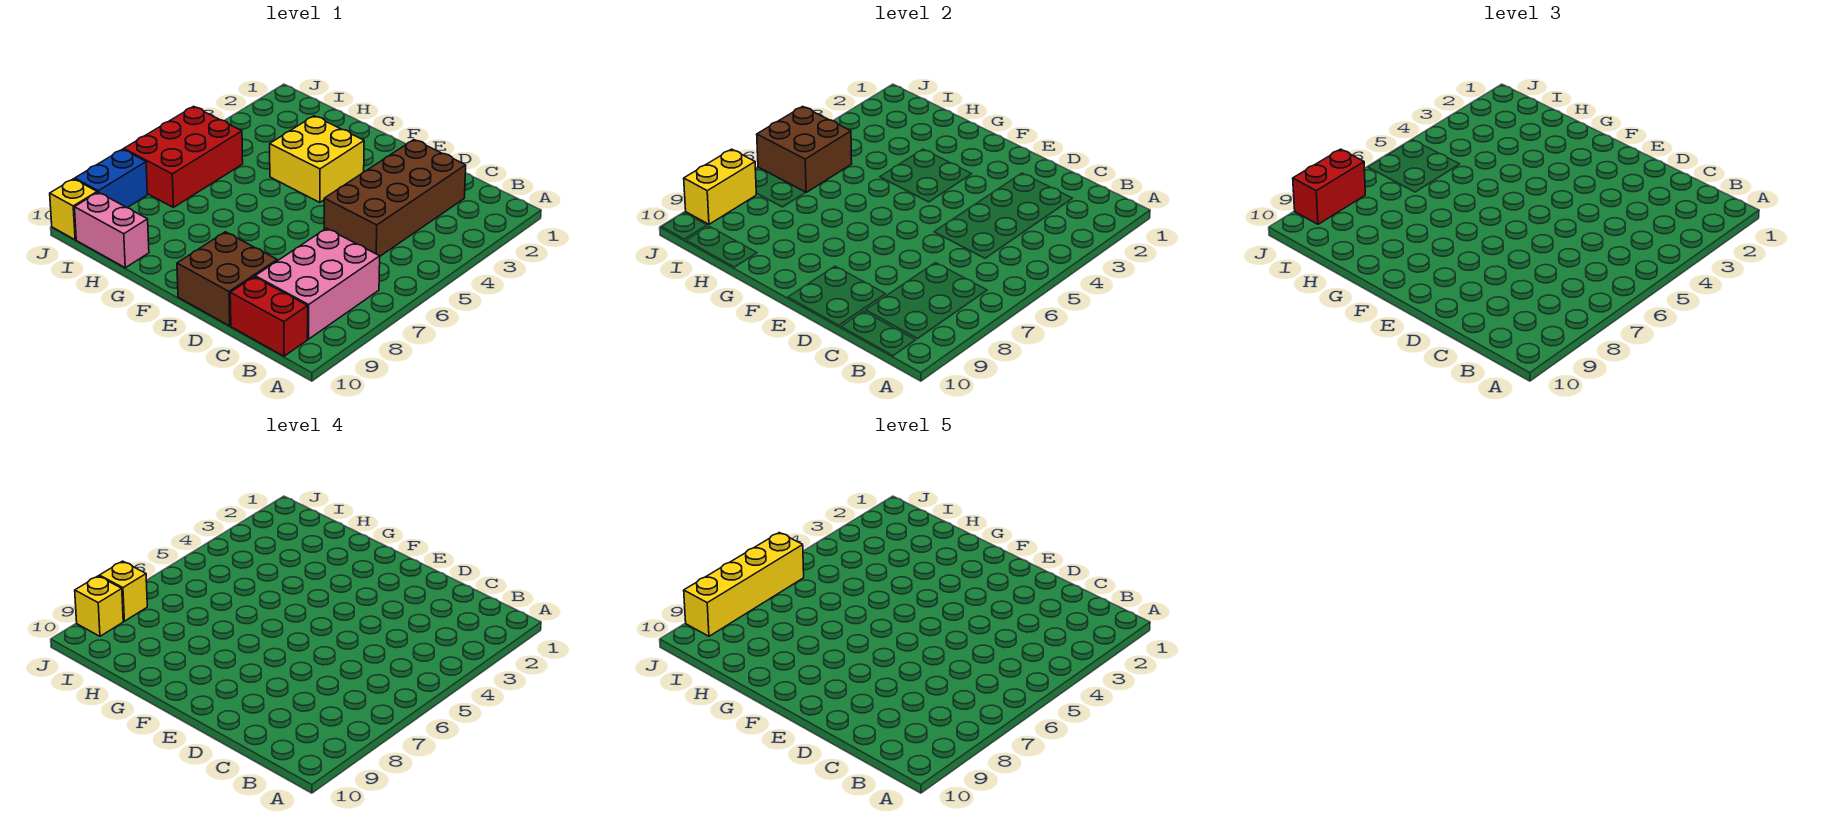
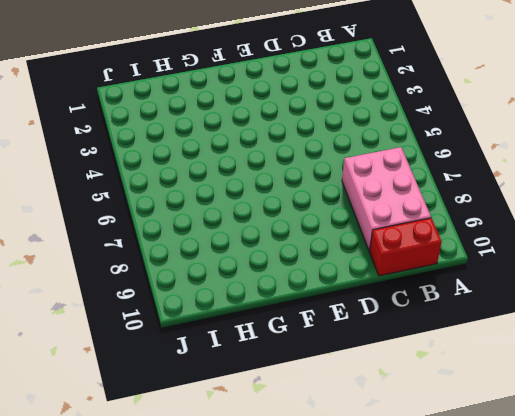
none -> brown brick C2:D5 level 1
none -> brown brick D9:E10 level 1
none -> yellow brick F3:G4 level 1

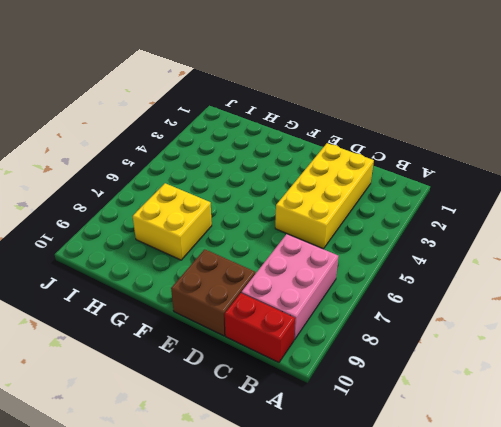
yellow brick C2:D5 level 1 -> brown brick C2:D5 level 1
yellow brick G7:H8 level 1 -> yellow brick F3:G4 level 1
none -> pink brick H10:I10 level 1
none -> red brick I5:J7 level 1
none -> blue brick J8:J9 level 1

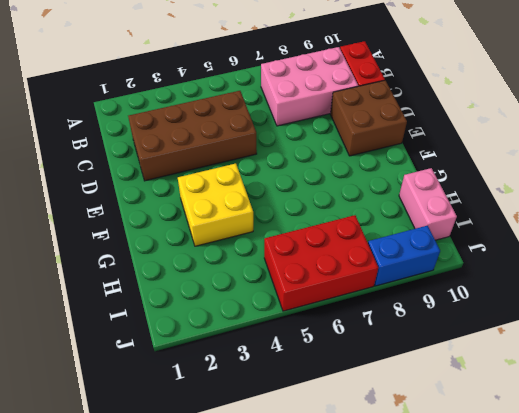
none -> yellow brick J10 level 1
none -> brown brick I5:J6 level 2
none -> yellow brick J8:J9 level 2

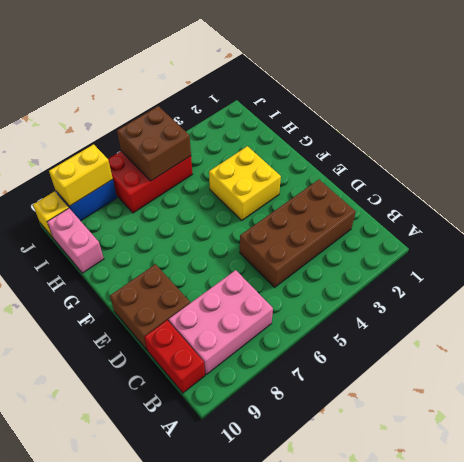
none -> red brick J8:J9 level 3
none -> yellow brick J8 level 4
none -> yellow brick J9 level 4

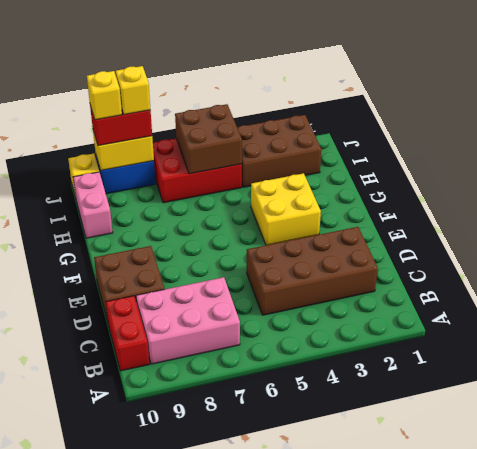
brown brick I2:J4 level 1 -> none
none -> yellow brick J6:J9 level 5

